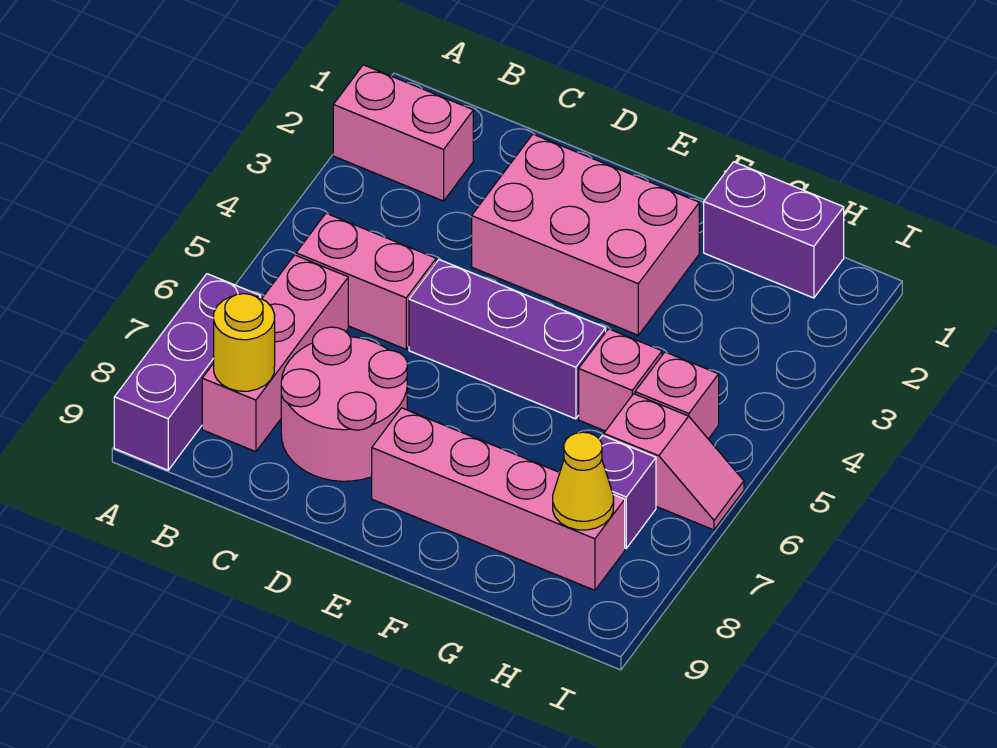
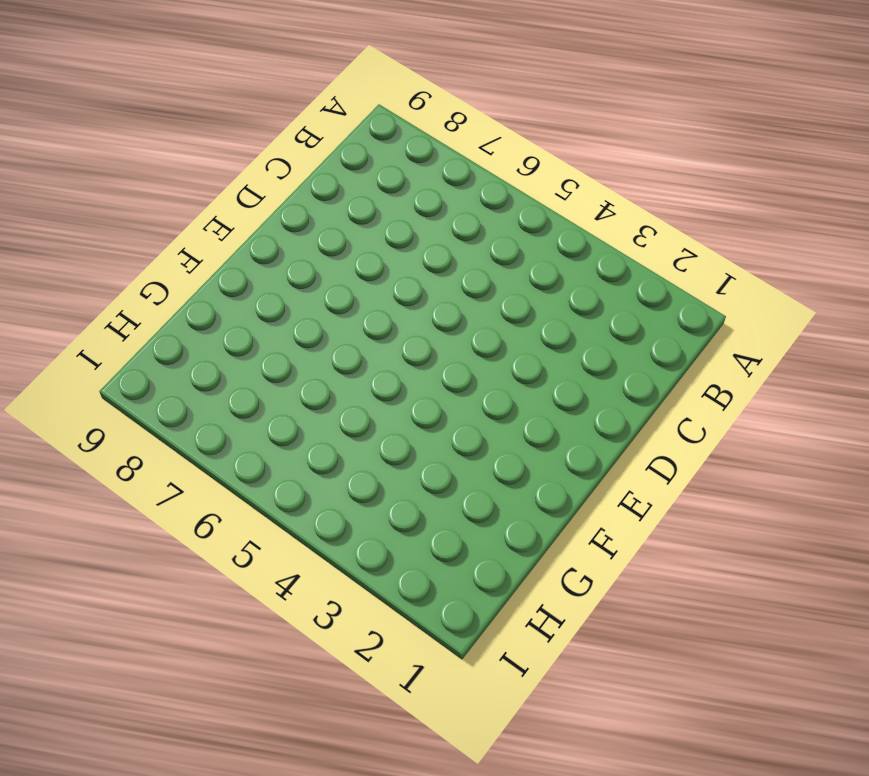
none -> pink brick A2:B2 level 1
none -> purple brick A7:A9 level 1
none -> pink brick B5:C5 level 1

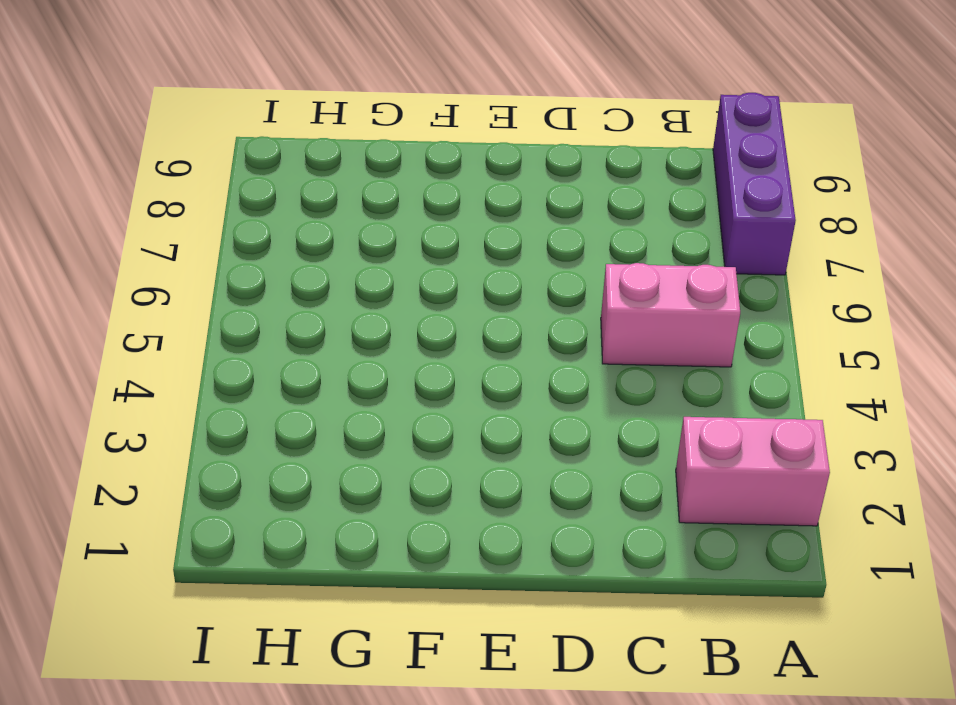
none -> pink brick B6:B8 level 1
none -> pink round brick C7:D8 level 1
none -> pink brick D2:F3 level 1

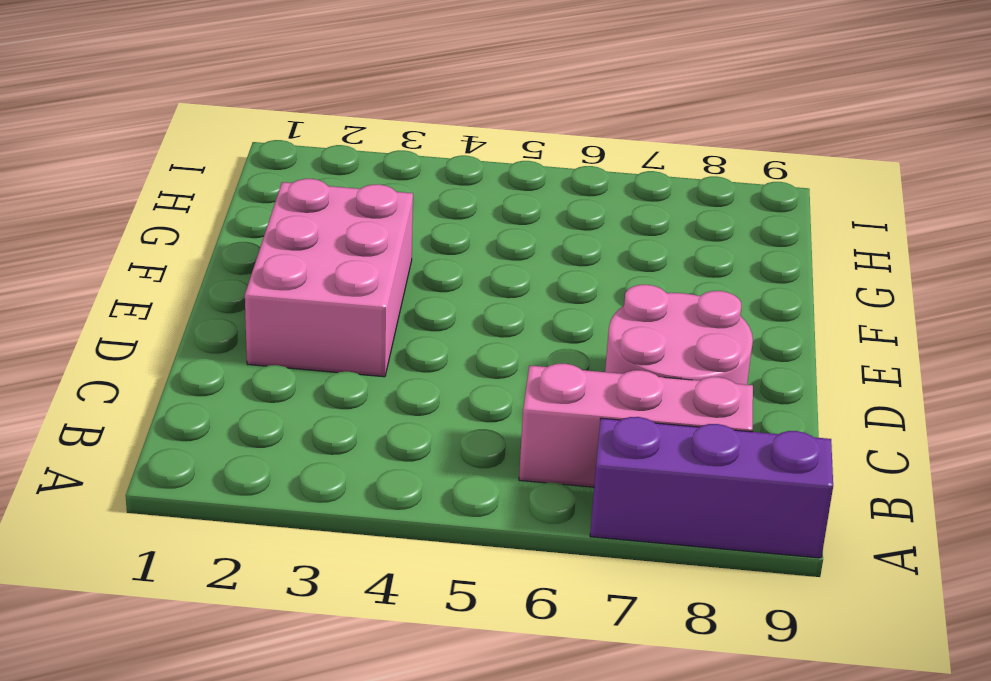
none -> pink brick A2:B2 level 1
none -> pink brick B5:C5 level 1
none -> purple brick D5:F5 level 1

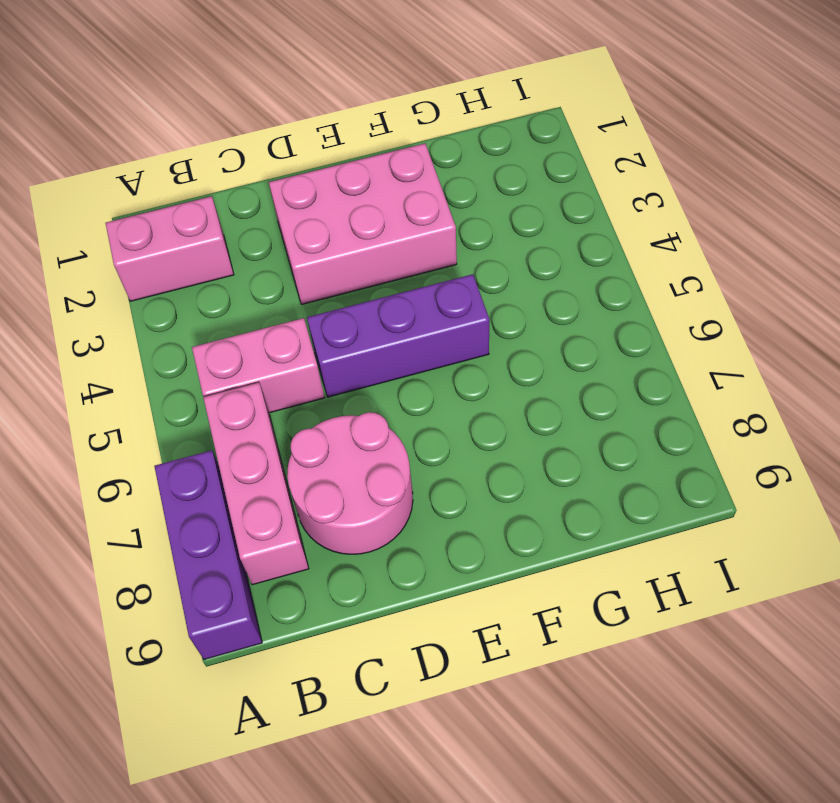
none -> pink brick E8:H8 level 1
none -> purple brick G1:H1 level 1
none -> pink brick G5 level 1

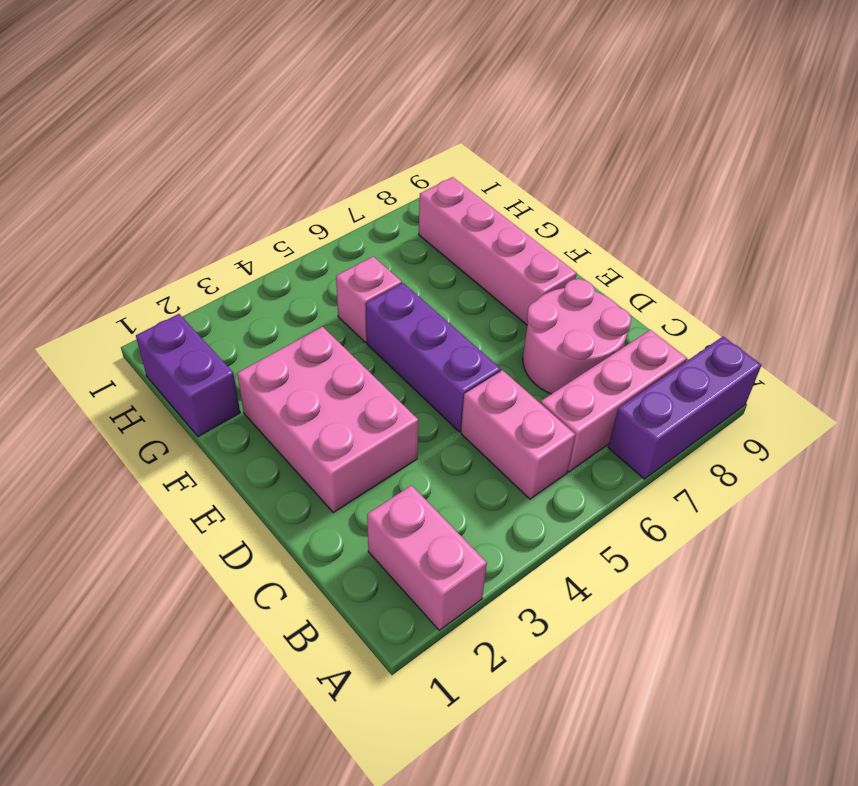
none -> pink brick H5 level 1
none -> pink slope H6:I6 level 1 top H
none -> purple brick H7 level 1

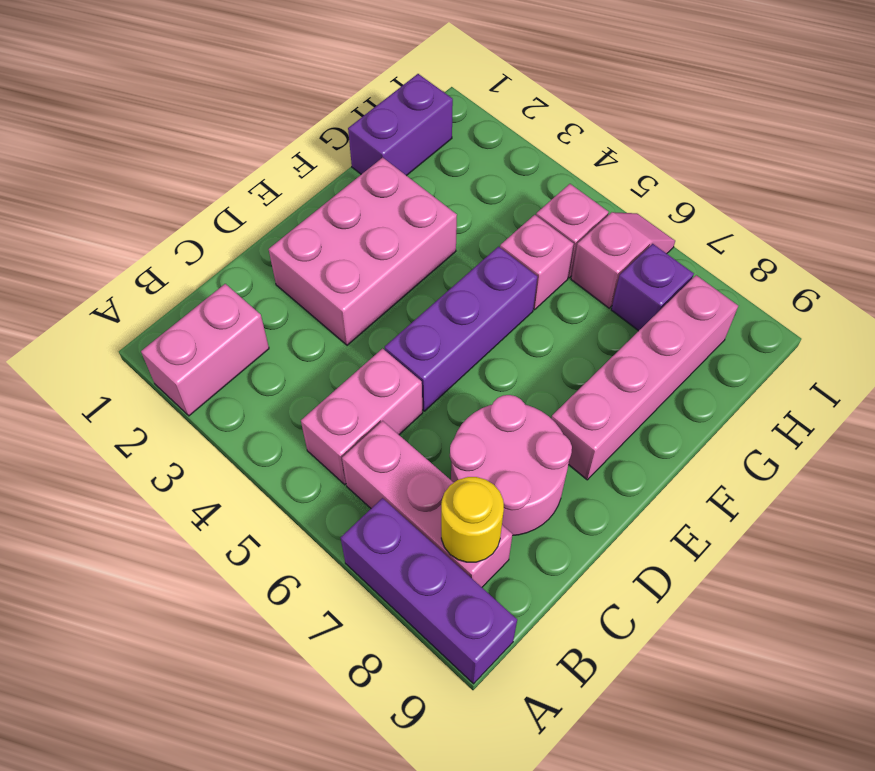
none -> yellow cone H8 level 2

